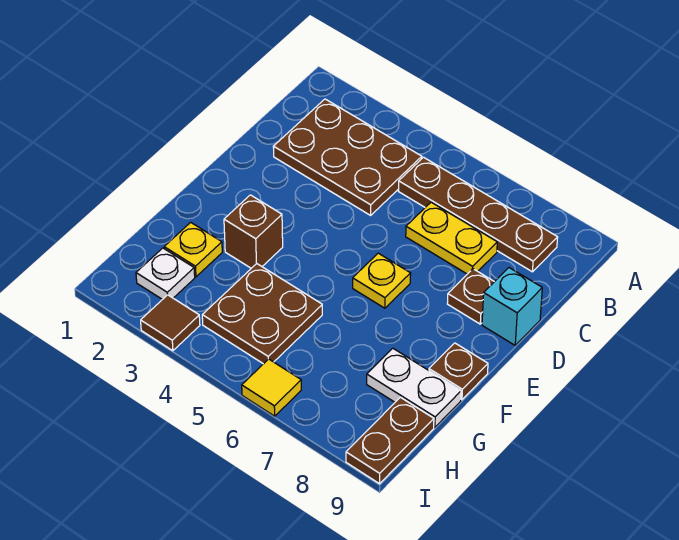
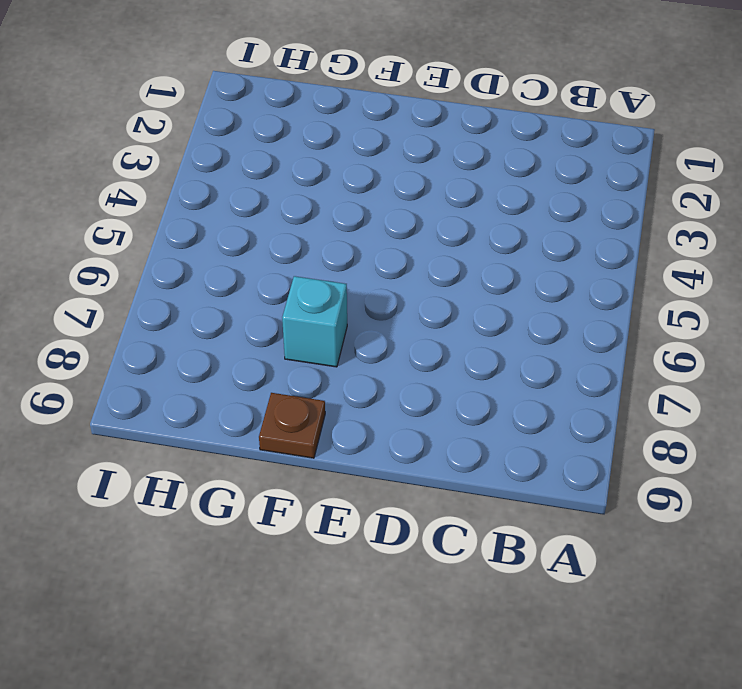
cyan brick F7 level 1 -> cyan brick D9 level 1
none -> brown plate B2:C4 level 1
none -> brown plate B5:B8 level 1
none -> yellow plate C6:C7 level 1

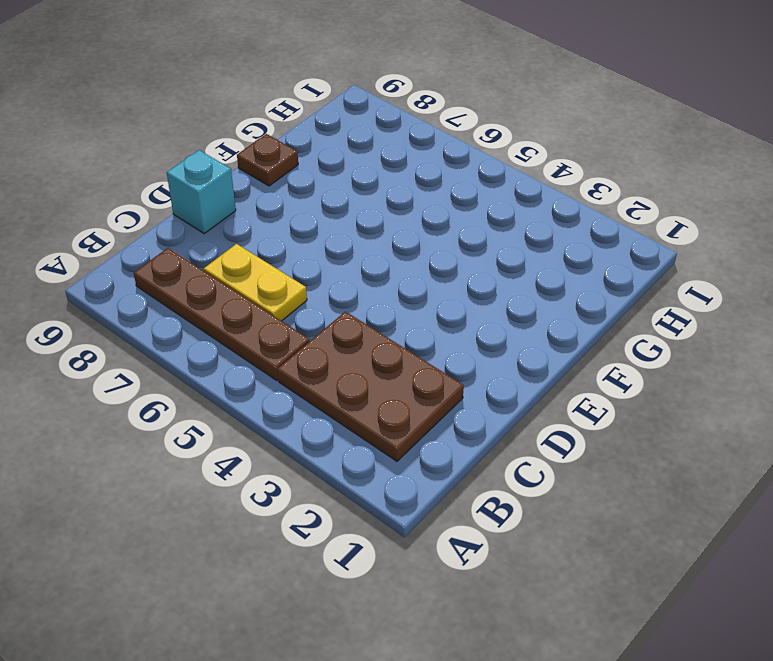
none -> brown plate D8 level 1
none -> yellow plate E6 level 1
none -> brown brick F3 level 1

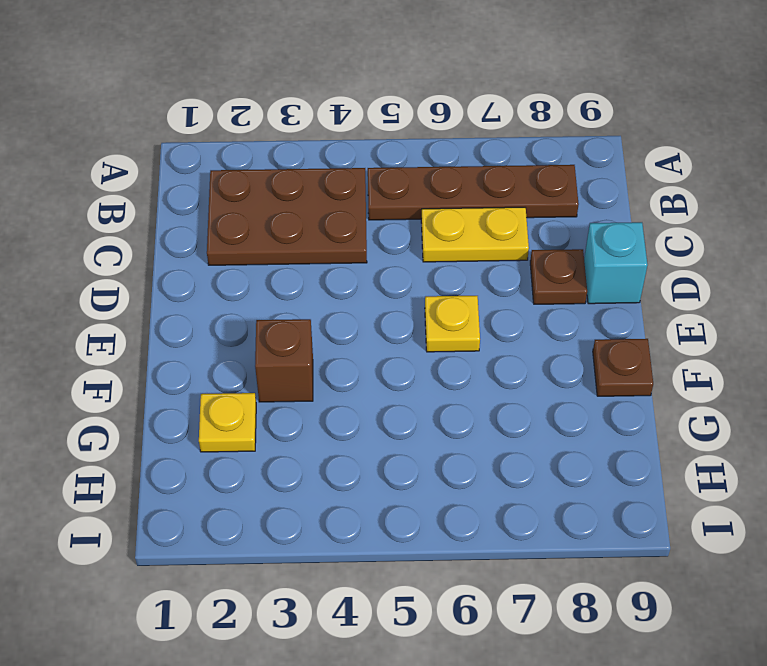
none -> brown plate G4:H5 level 1
none -> white plate G8:G9 level 1
none -> white plate H2 level 1

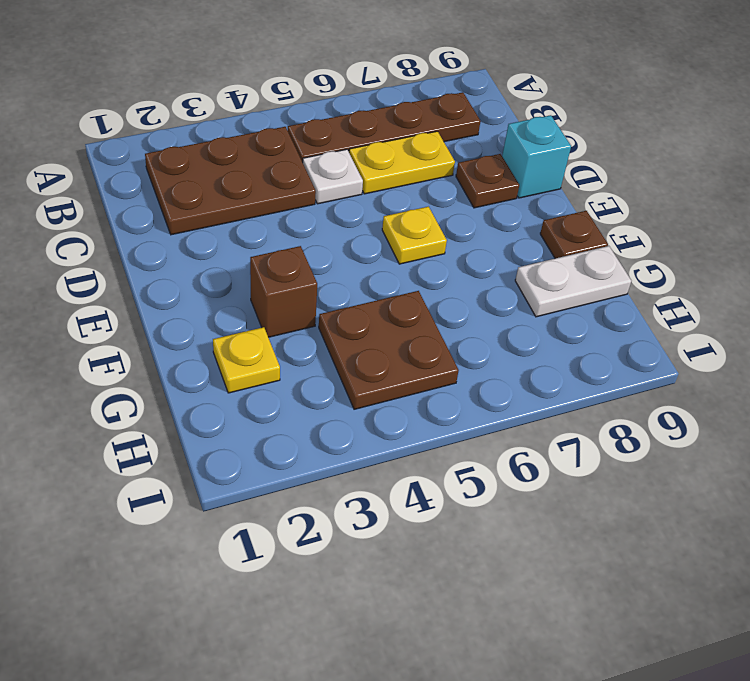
white plate C5 level 1 -> white plate H2 level 1
none -> brown plate H9:I9 level 1
none -> brown tile I3 level 1
none -> yellow tile I6 level 1

